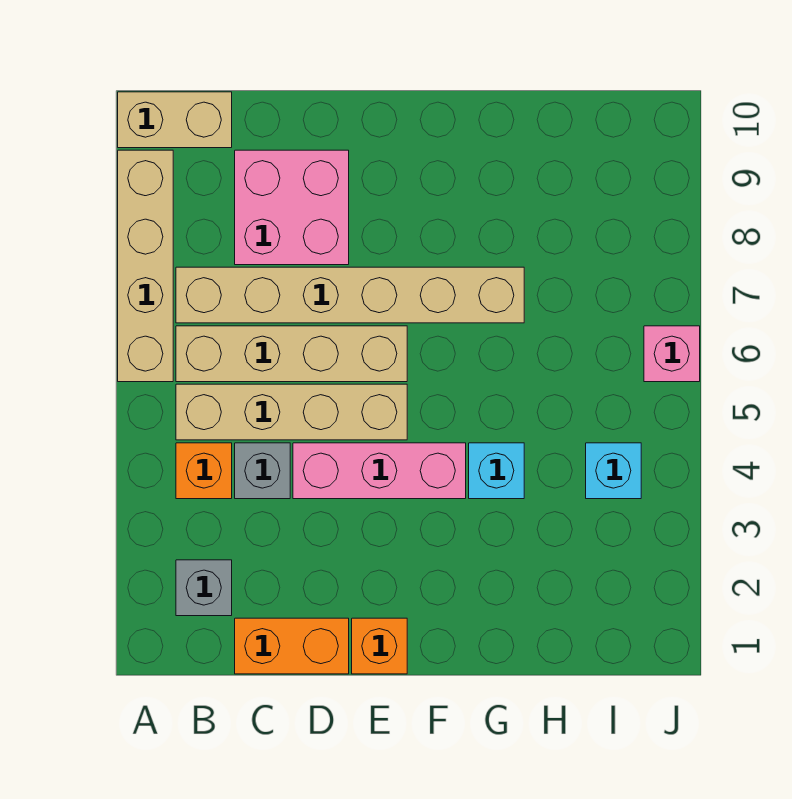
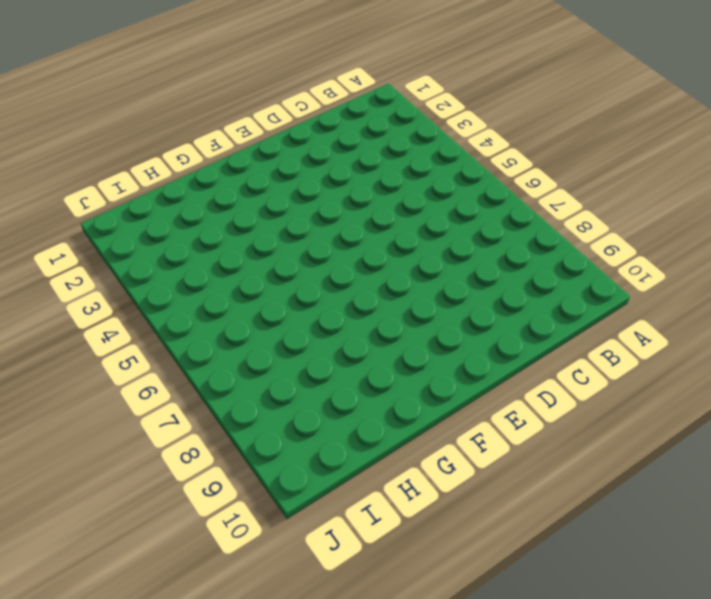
none -> tan brick A6:A9 level 1
none -> tan brick A10:B10 level 1
none -> grey brick B2 level 1

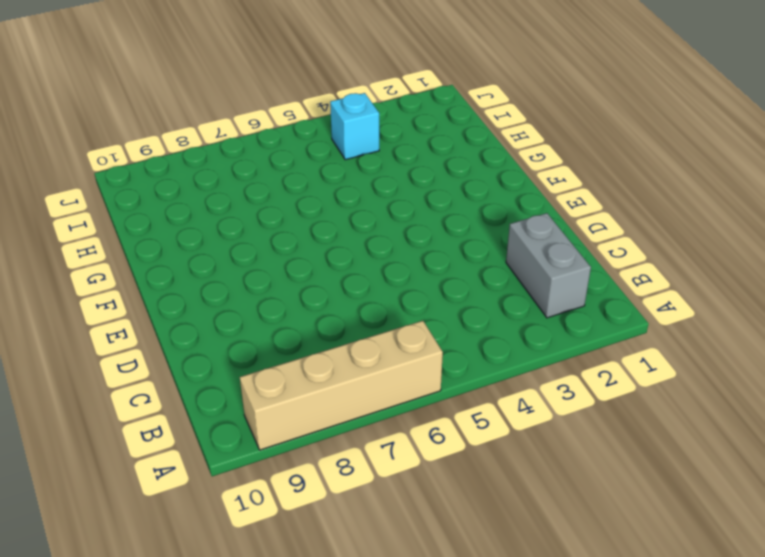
grey brick B2:C2 level 1 -> grey brick B2 level 1
none -> tan brick A10:B10 level 1
none -> orange brick B4 level 1
none -> tan brick B5:E5 level 1

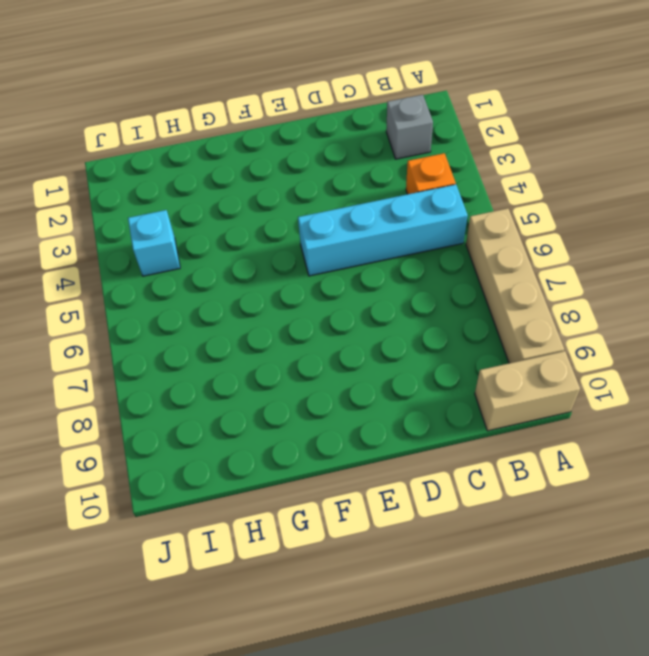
cyan brick B5:E5 level 1 -> tan brick B5:E5 level 1
none -> tan brick B6:E6 level 1
none -> tan brick B7:G7 level 1
none -> orange brick C1:D1 level 1

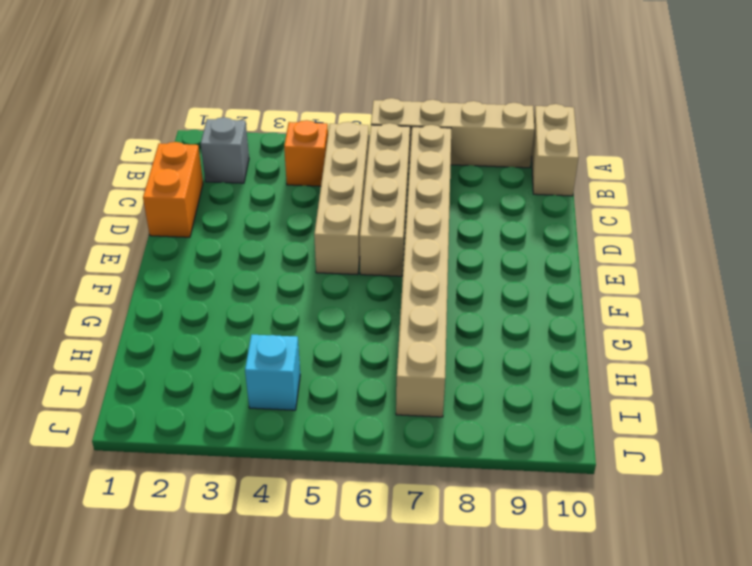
tan brick B7:I7 level 1 -> tan brick B7:G7 level 1
none -> grey brick C4 level 1
none -> pink brick C8:D9 level 1
none -> pink brick D4:F4 level 1

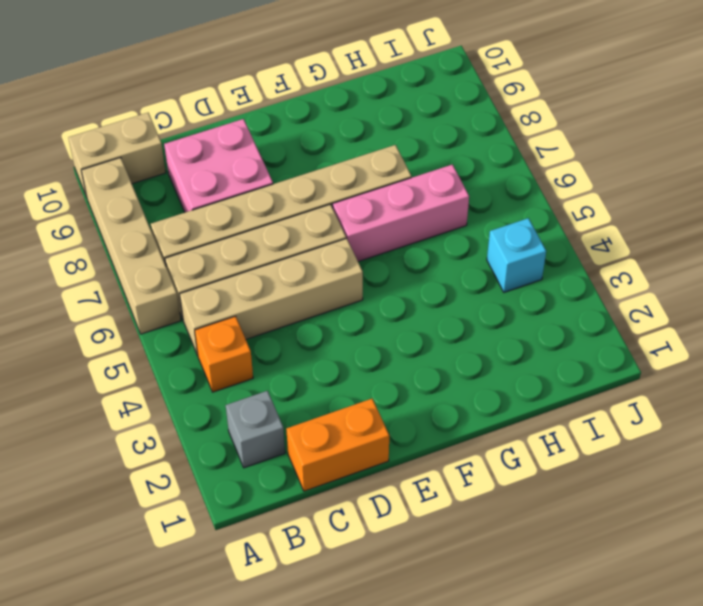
pink brick F6:H6 level 1 -> pink brick D4:F4 level 1
none -> grey brick C4 level 1
none -> orange brick E1 level 1
none -> cyan brick G4 level 1

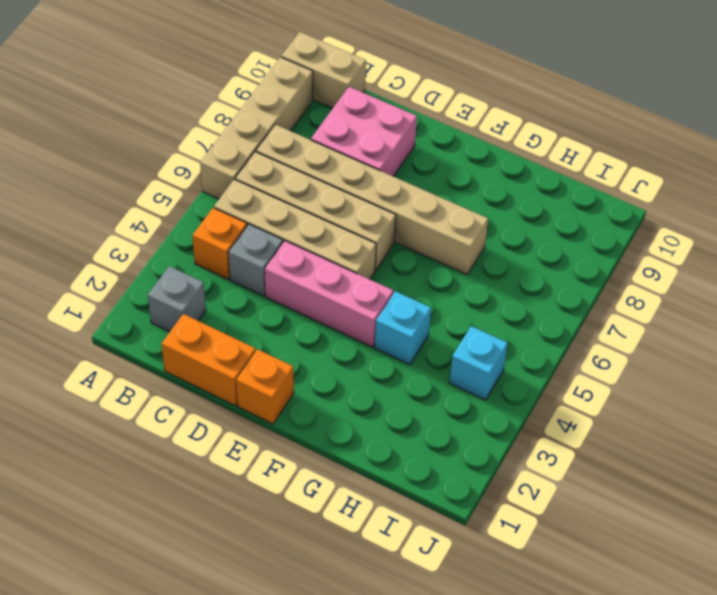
none -> pink brick J6 level 1

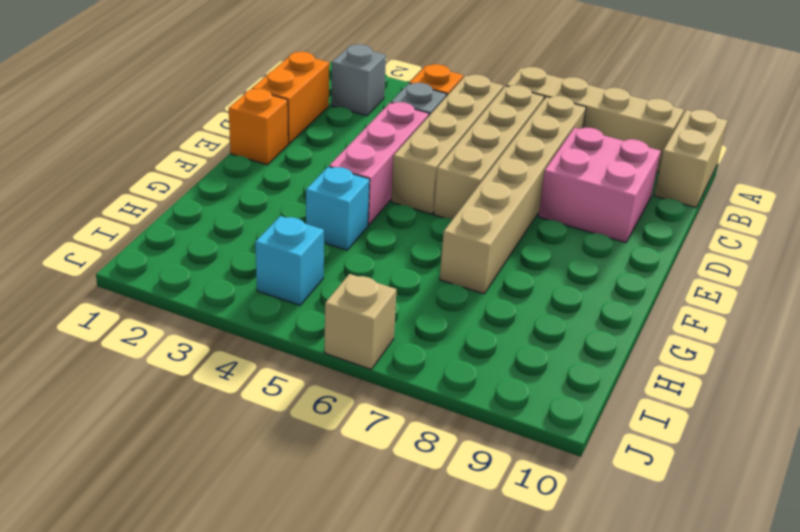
tan brick J6 level 1 -> pink brick J6 level 1

